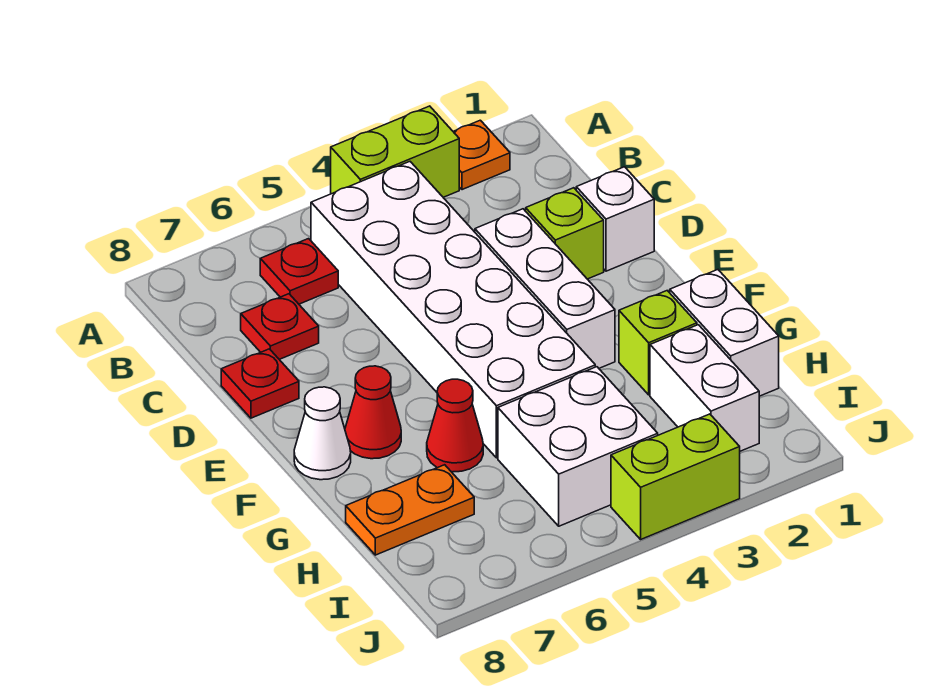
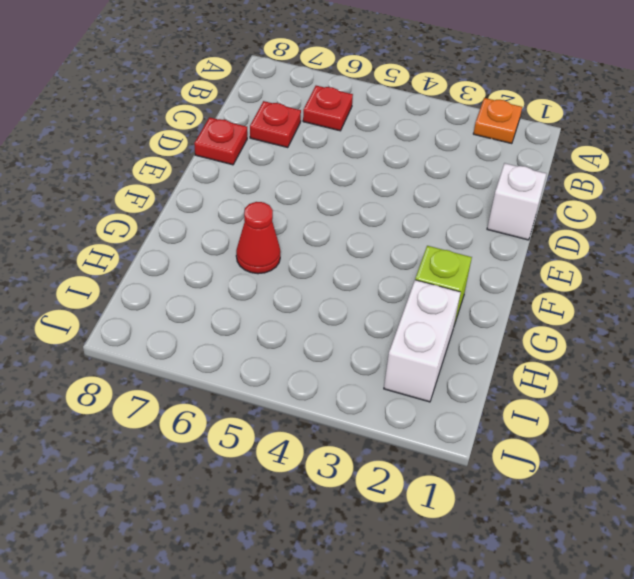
none -> lime brick A3:A4 level 1
none -> white brick B4:G5 level 1
none -> lime brick D2 level 1

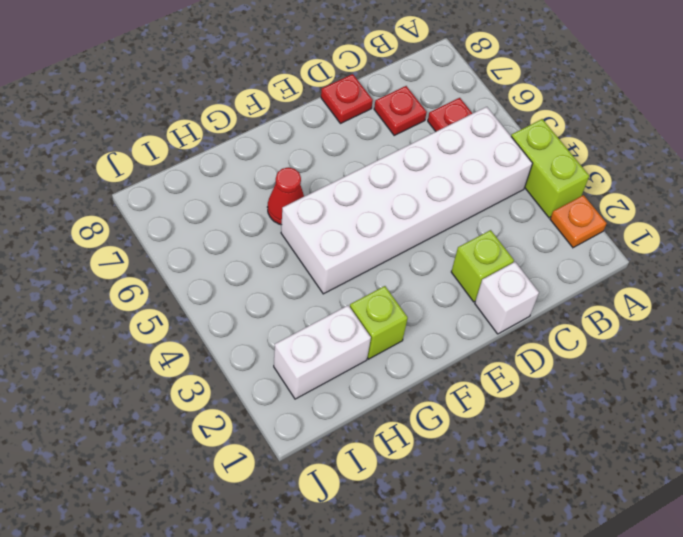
none -> white brick D3:F3 level 1
none -> red cone F7 level 1
none -> white cone F8 level 1

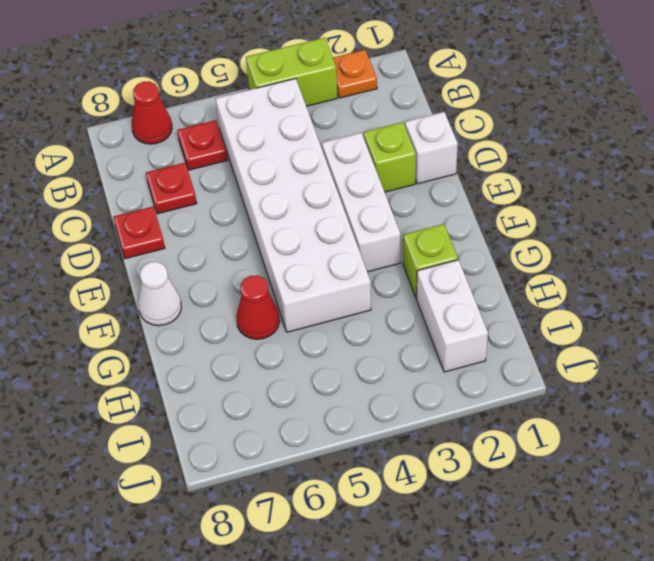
red cone A7 level 1 -> red cone F7 level 1
none -> white brick G1:H1 level 1
none -> white brick H4:I5 level 1
none -> orange plate H7:H8 level 1

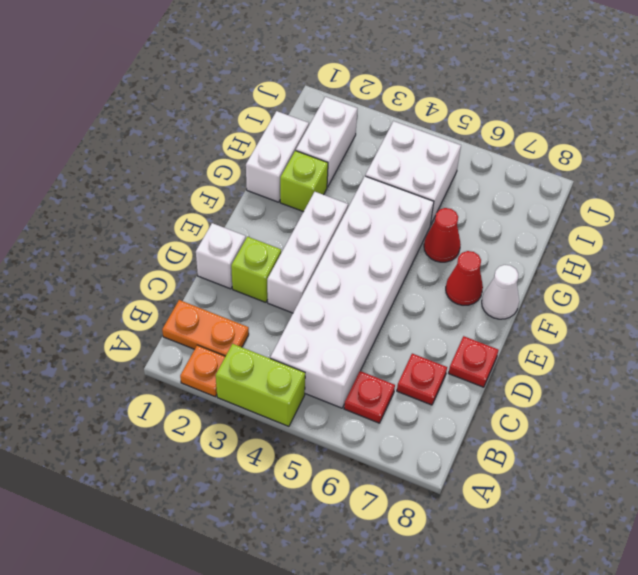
orange plate B1:B2 level 1 -> orange plate H7:H8 level 1
none -> lime brick J3:J4 level 1

